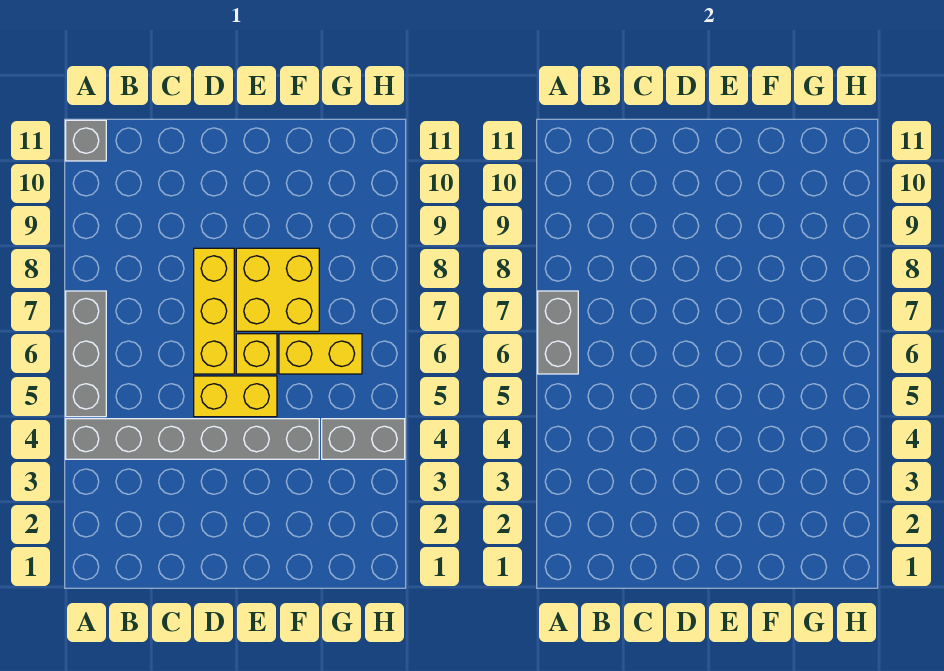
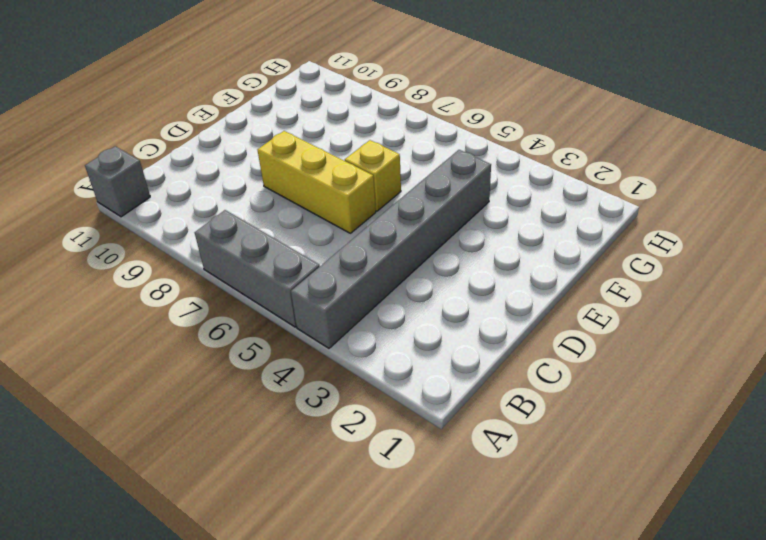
none -> yellow brick D5:E5 level 1
none -> yellow brick E7:F8 level 1

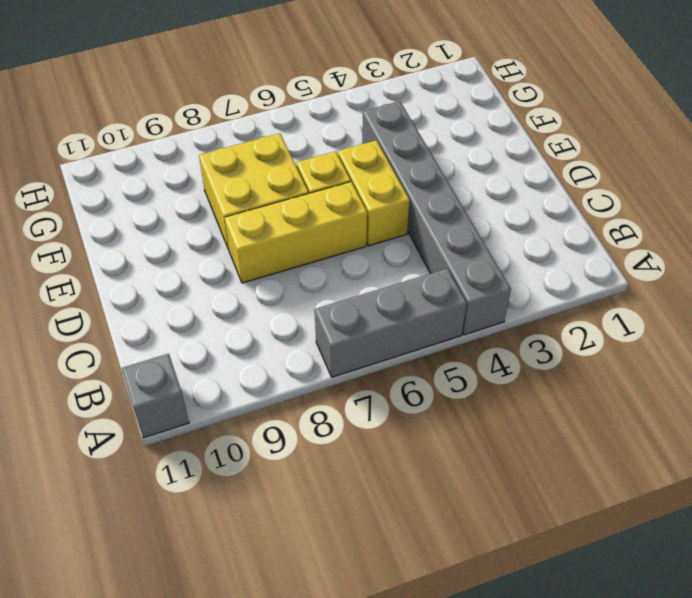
none -> yellow brick F6:G6 level 1
none -> grey brick G4:H4 level 1

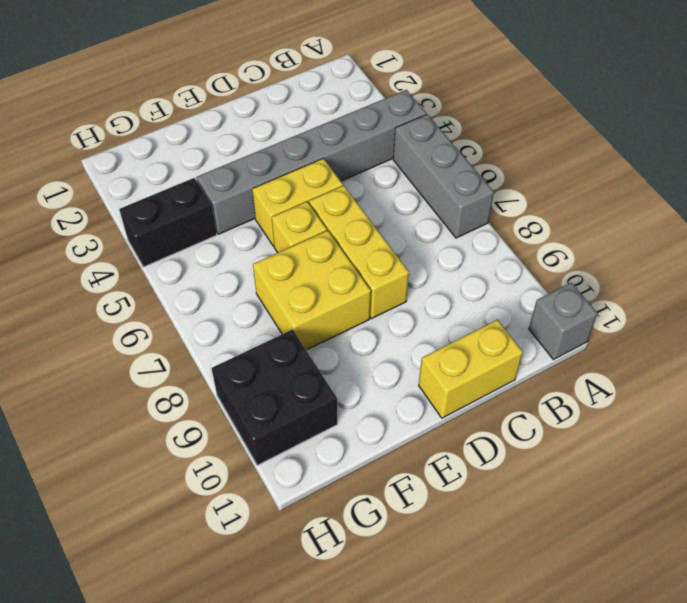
yellow brick C11:D11 level 1 -> yellow brick F6:G6 level 1
black brick G4:H4 level 1 -> grey brick G4:H4 level 1
black brick G9:H10 level 1 -> none
none -> grey brick A6:A7 level 2

